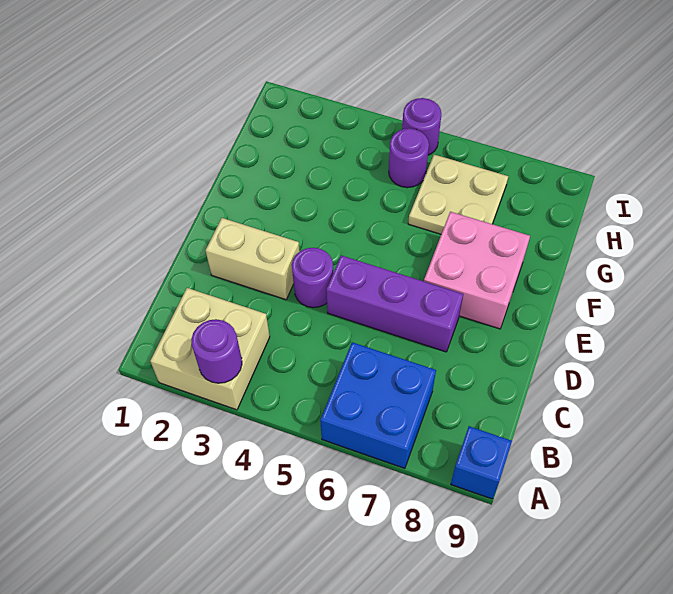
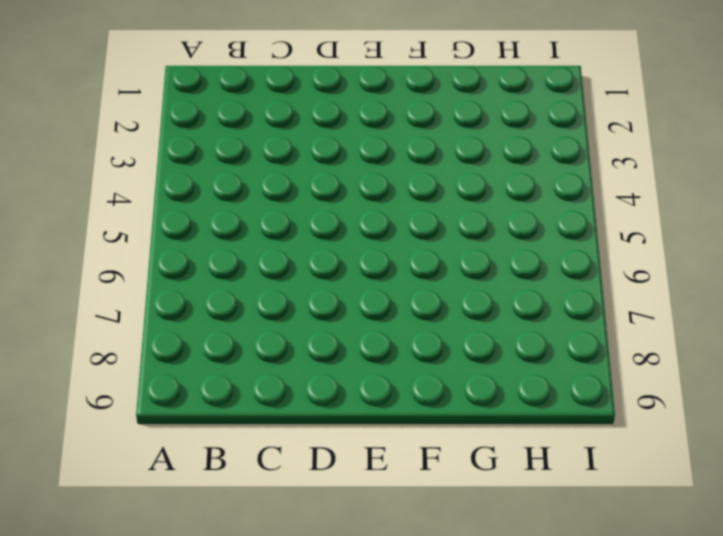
none -> tan brick A2:B3 level 1
none -> blue brick A6:B7 level 1

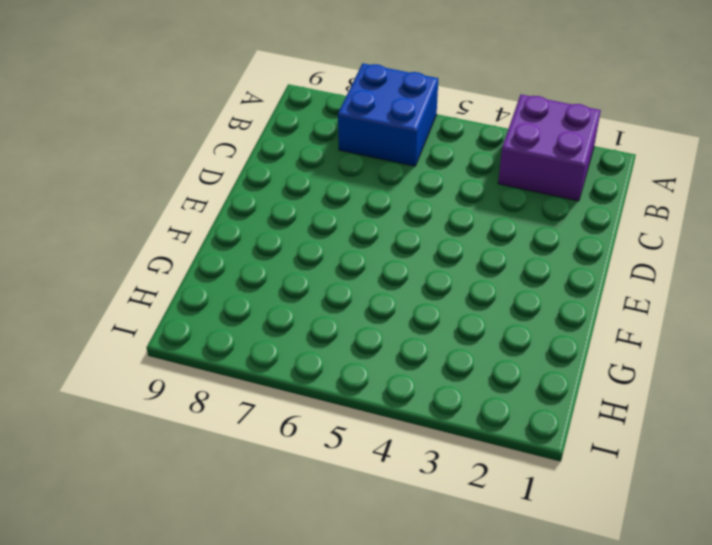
purple brick A2:B3 level 1 -> tan brick A2:B3 level 1
none -> blue brick A9 level 1
none -> tan brick D2:D3 level 1

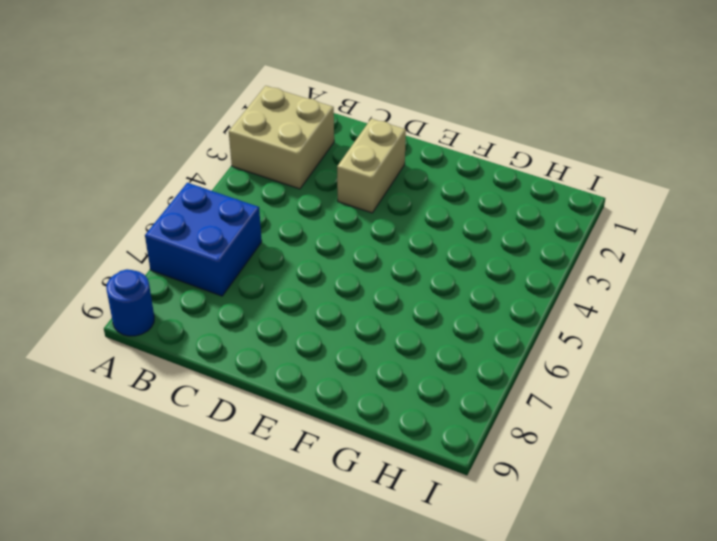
blue round brick A9 level 1 -> blue brick A9 level 1
none -> purple round brick D4 level 1
none -> purple brick D5:D7 level 1

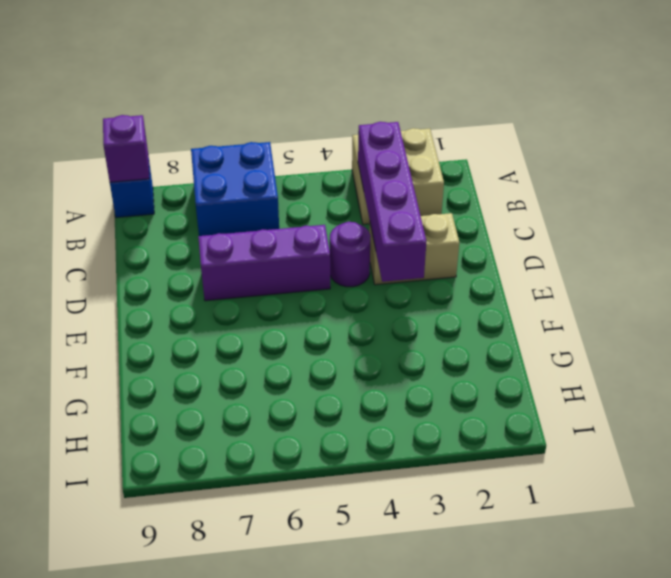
purple brick A9 level 2 -> none
purple brick B3:E3 level 2 -> none
none -> pink brick E7:F8 level 1
none -> tan plate G6:H7 level 1

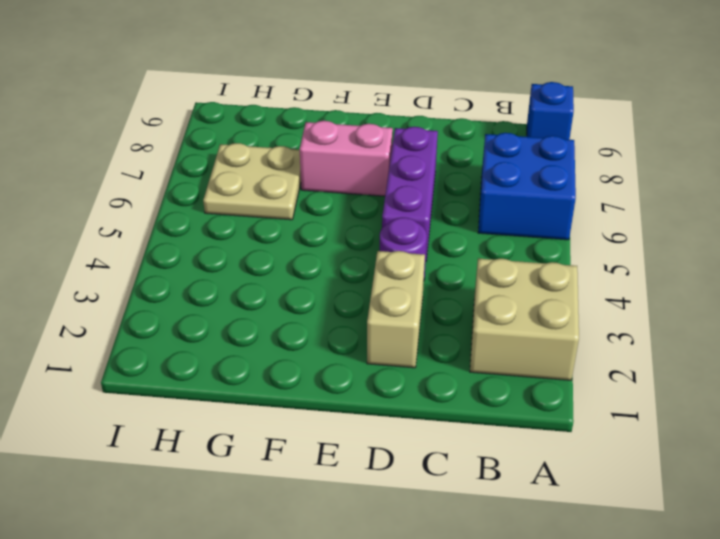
pink brick E7:F7 level 1 -> pink brick E7:F8 level 1
none -> purple round brick H5 level 1
none -> purple round brick I5 level 1

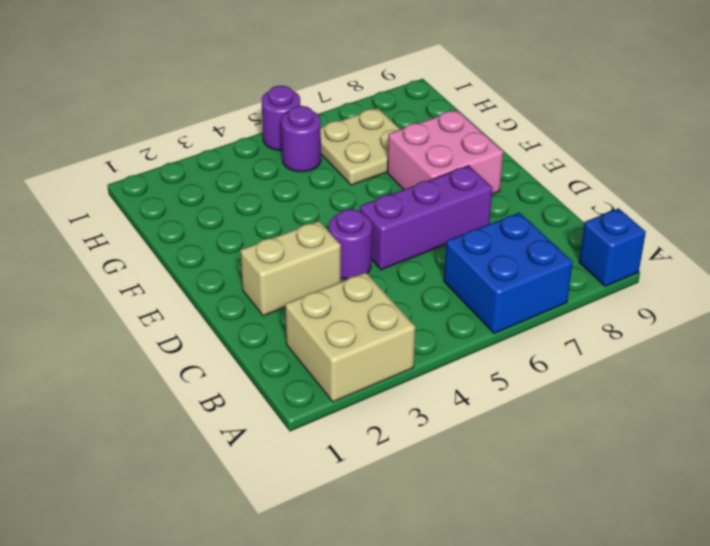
none -> purple round brick A3 level 2

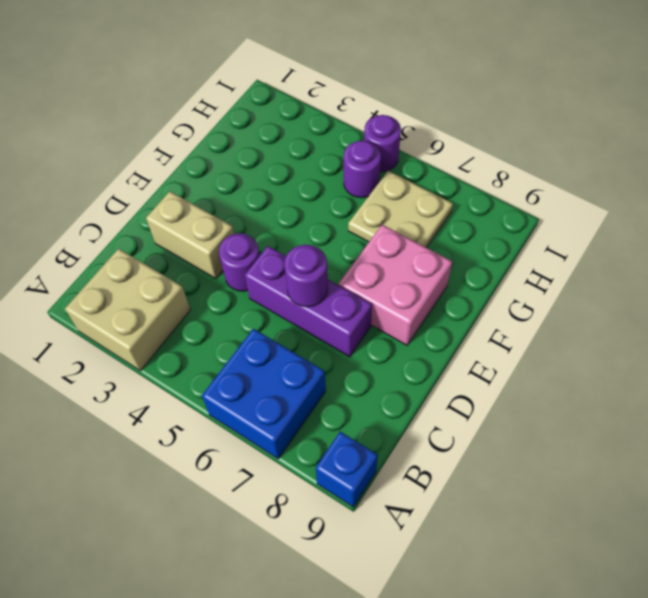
purple round brick D6 level 2 -> purple round brick A3 level 2

